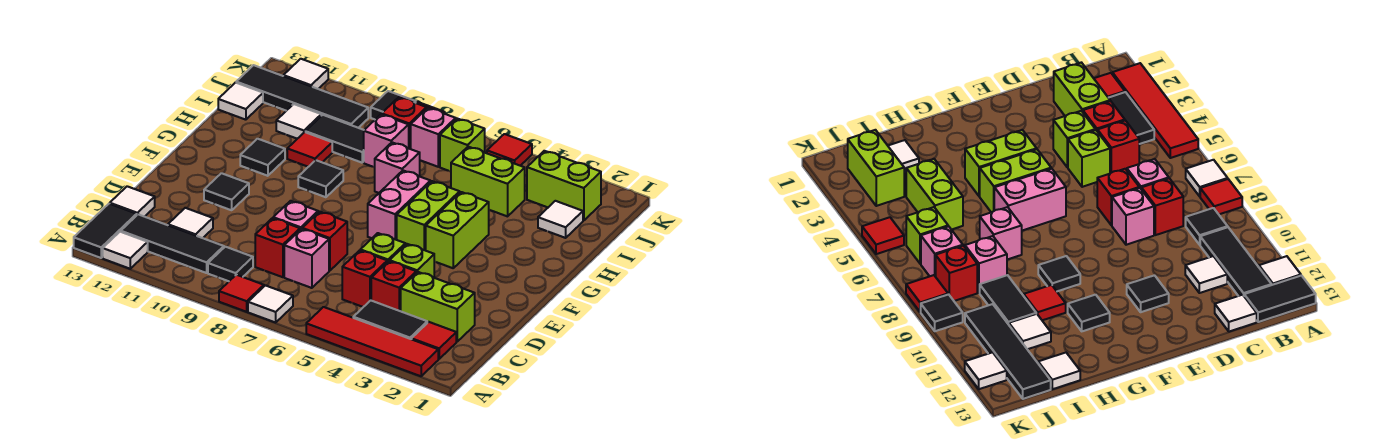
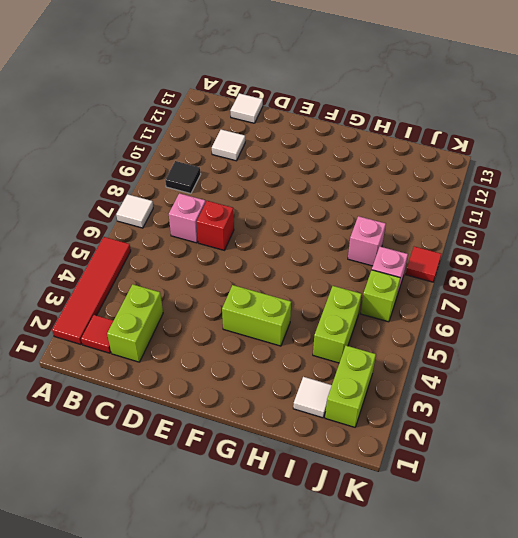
none -> red tile A8 level 1
none -> white tile A12 level 1
none -> black tile A13:B13 level 1
none -> black tile B3:B4 level 1

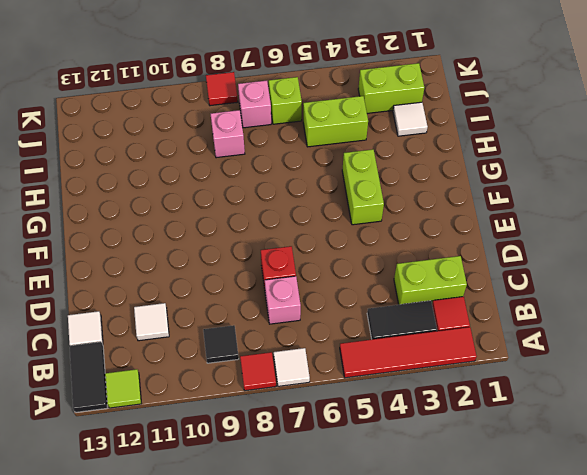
lime tile A12 level 1 -> white tile A12 level 1
none -> black tile B10:B12 level 1
none -> red brick C4 level 1
none -> red brick C5 level 1
none -> red brick C8 level 1

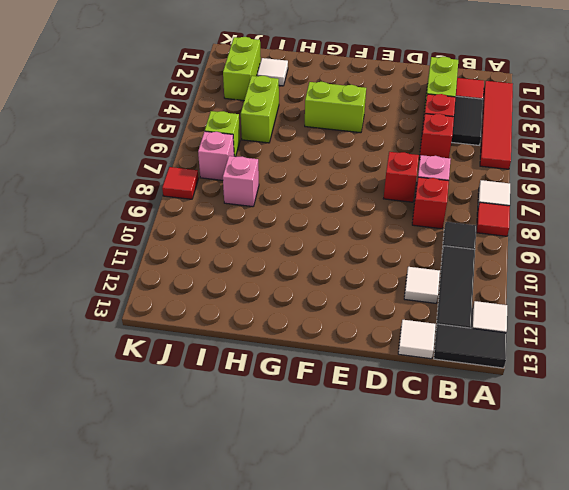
none -> lime brick D4 level 1
none -> lime brick D5 level 1
none -> pink brick D8 level 1
none -> black tile E11 level 1

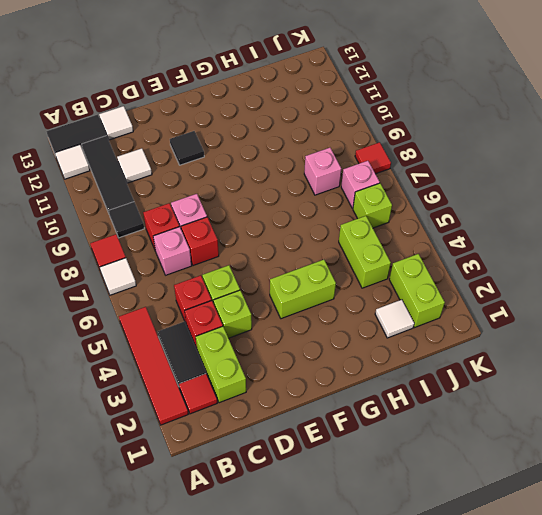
none -> lime brick F5:G5 level 1
none -> pink brick F6:G6 level 1
none -> black tile G9 level 1
none -> black tile G11 level 1

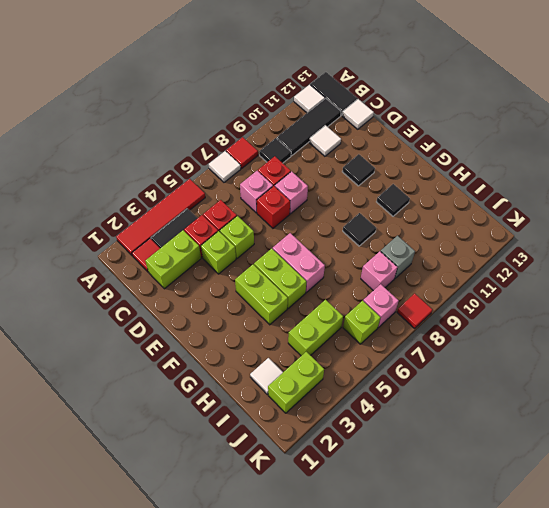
grey brick I9 level 1 -> black tile I9:I10 level 1
none -> pink brick H7 level 1
none -> red tile H10 level 1
none -> white tile I11 level 1
none -> white tile I13 level 1

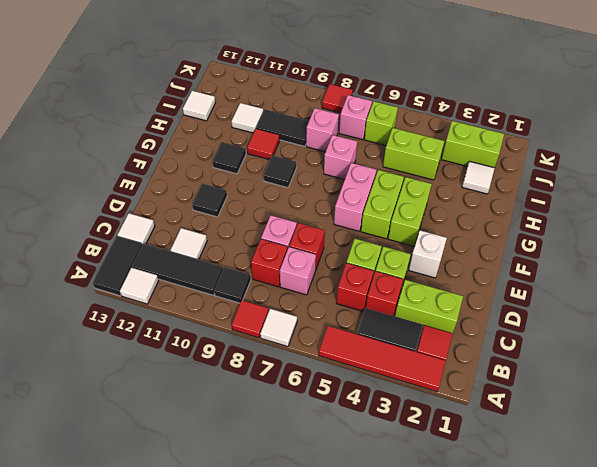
white brick E3 level 1 -> none
none -> red brick J8 level 1
none -> black tile J10:J13 level 1
none -> red tile K5 level 1
none -> black tile K9 level 1

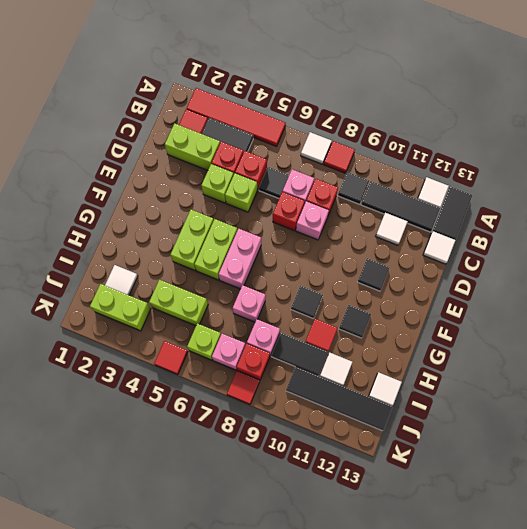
black tile C6 level 1 -> black tile K9 level 1
none -> white tile K12 level 1

